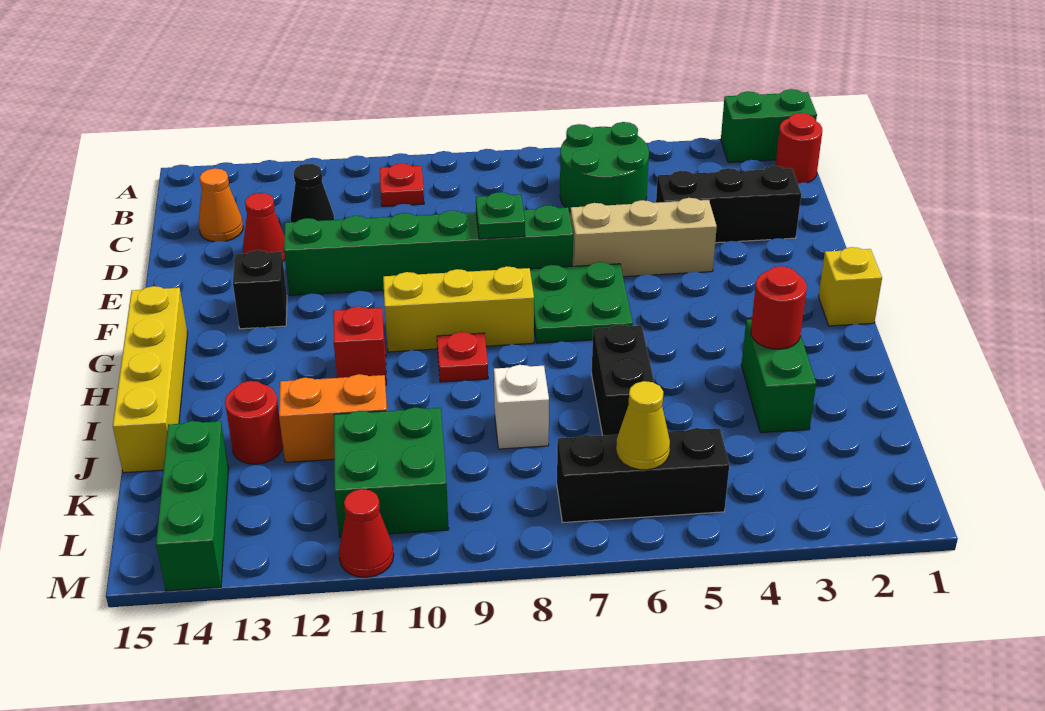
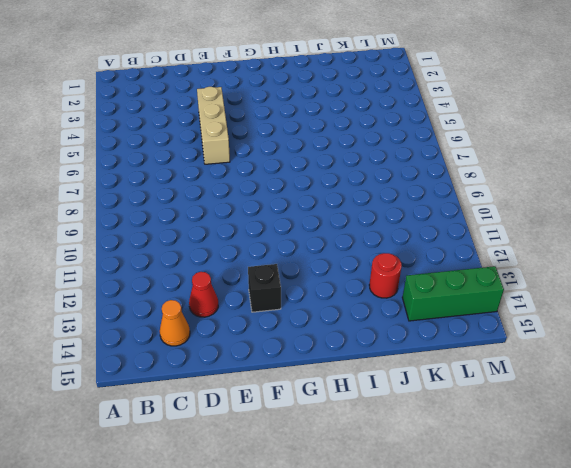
none -> green brick A1:A2 level 1
none -> red round brick B1 level 1
none -> green round brick B5:C6 level 1

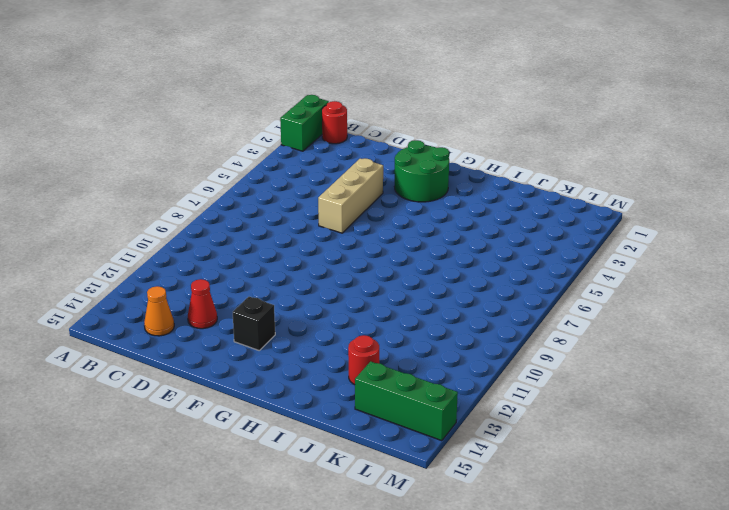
green round brick F2:G3 level 1 -> green round brick B5:C6 level 1
none -> red plate B10 level 1
none -> black cone C12 level 1
none -> black brick D2:D4 level 1

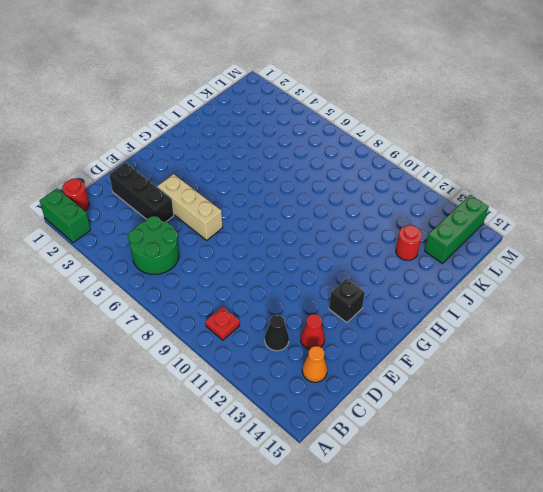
none -> green brick E7:E12 level 1
none -> green plate F6:G7 level 1
none -> yellow brick G1 level 1

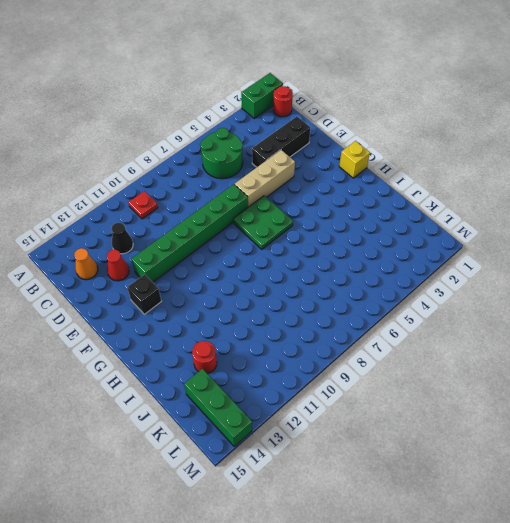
none -> yellow brick G8:G10 level 1
none -> yellow brick G15:J15 level 1
none -> red plate H9 level 1

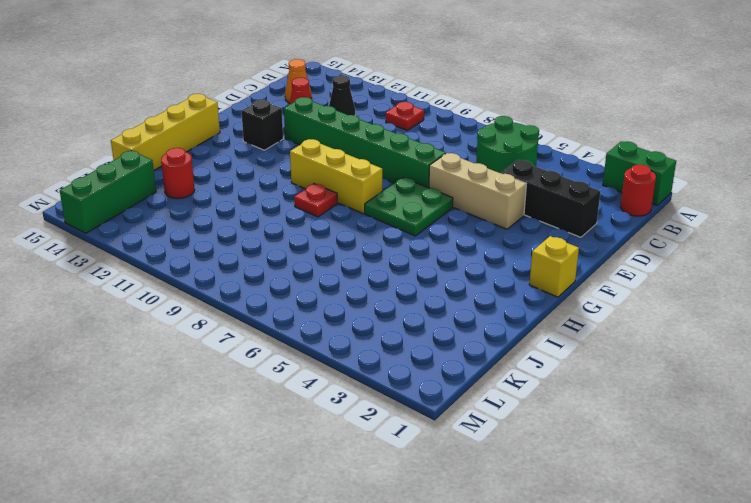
none -> red brick H11 level 1
none -> green brick I3:J3 level 1
none -> black brick I6:J6 level 1

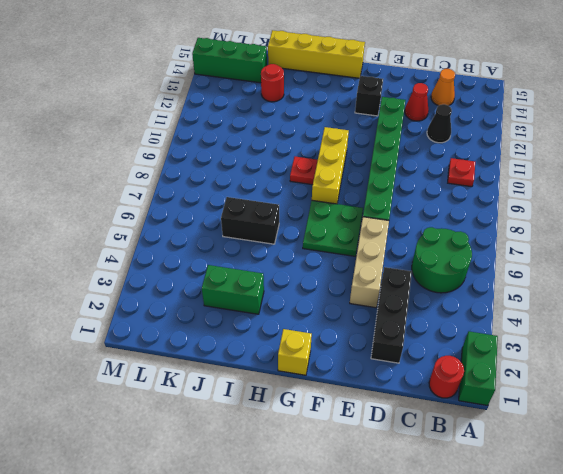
none -> red brick H11 level 1
none -> white brick J8 level 1
none -> orange brick J11:J12 level 1

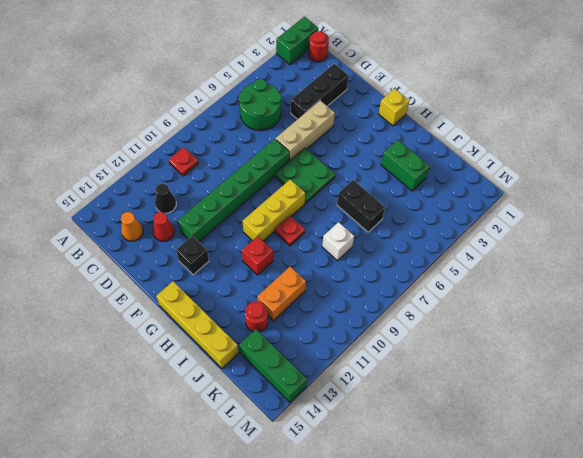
none -> green brick K10:L11 level 1
none -> black brick L5:L7 level 1
none -> red cone M11 level 1

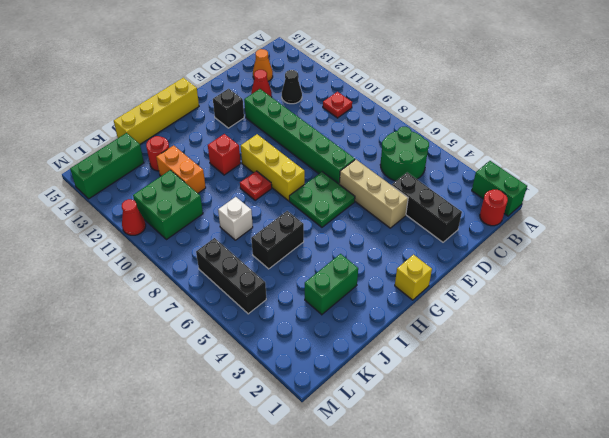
none -> green plate E8 level 2
none -> red round brick I3 level 2
none -> yellow cone L6 level 2

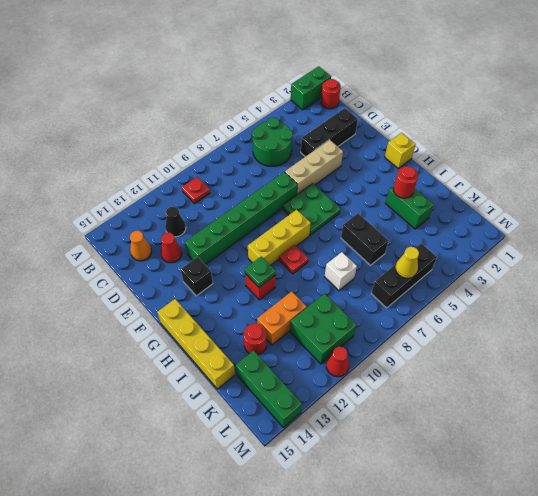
green plate H11 level 2 -> green plate E8 level 2

